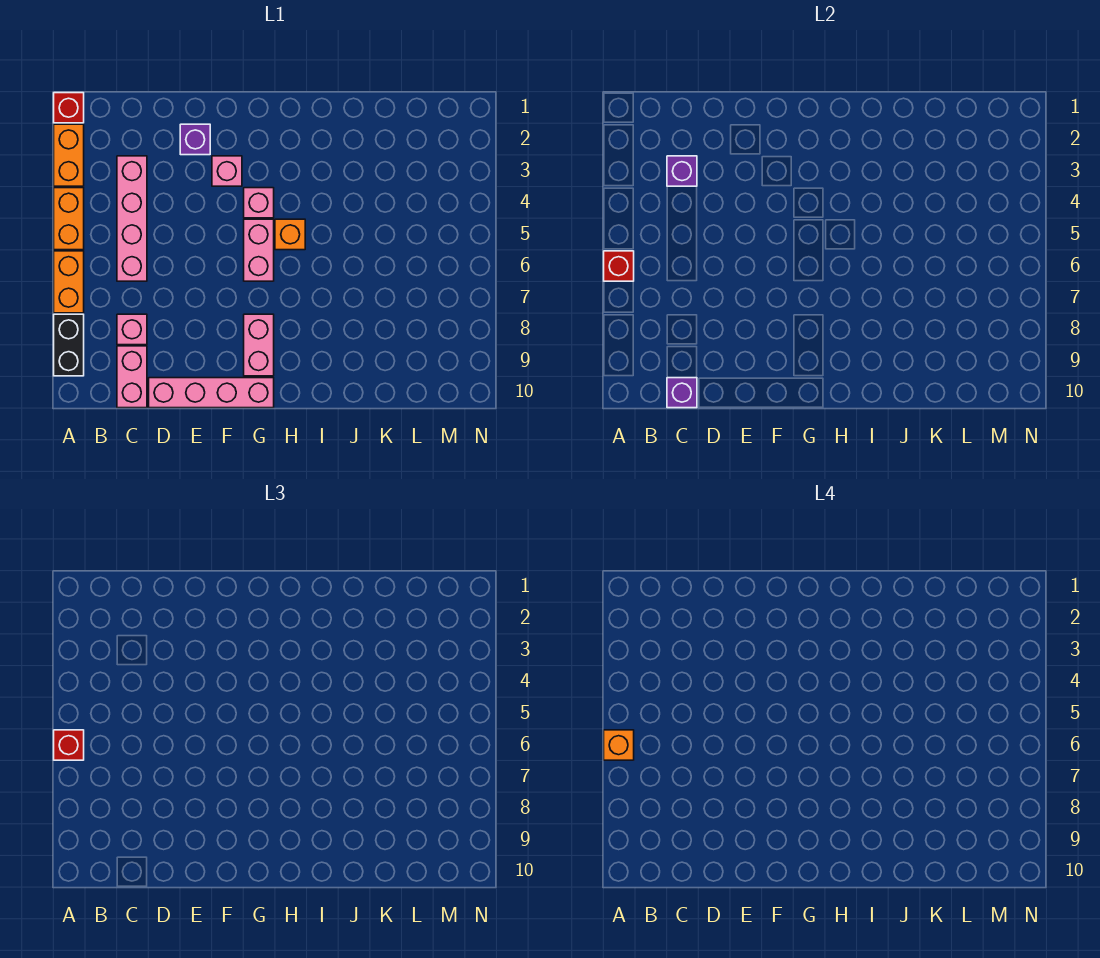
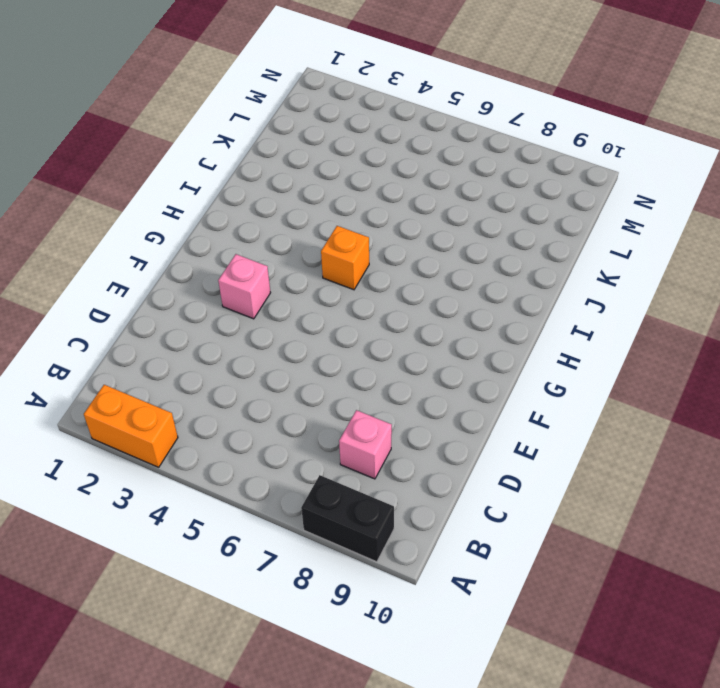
none -> red brick A1 level 1
none -> orange brick A4:A5 level 1
none -> orange brick A6:A7 level 1

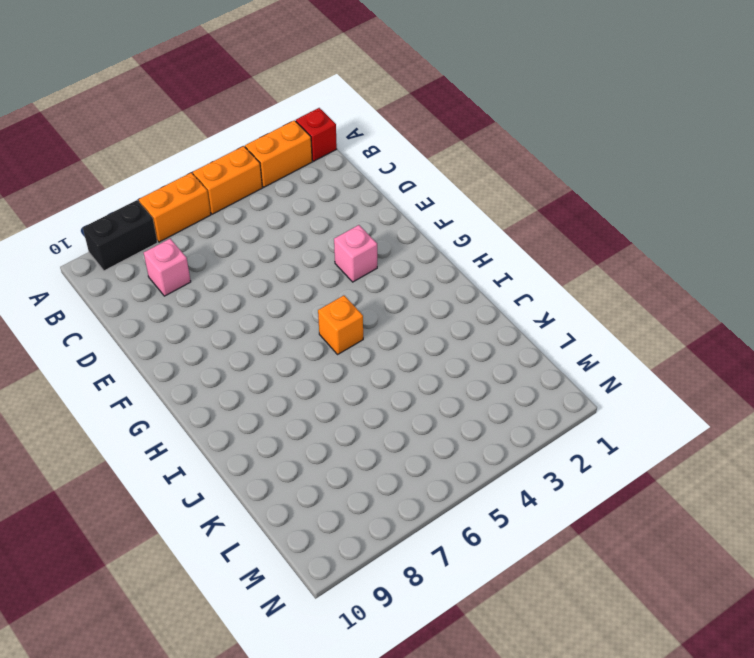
none -> pink brick C3:C6 level 1
none -> pink brick C9:C10 level 1
none -> pink brick D10:G10 level 1

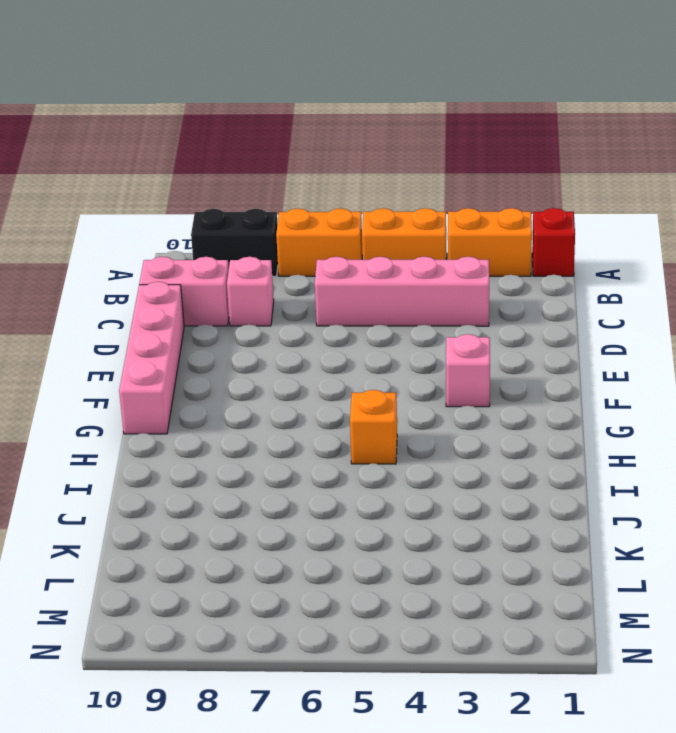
none -> purple brick E2 level 1
none -> pink brick G4 level 1
none -> pink brick G5:G6 level 1

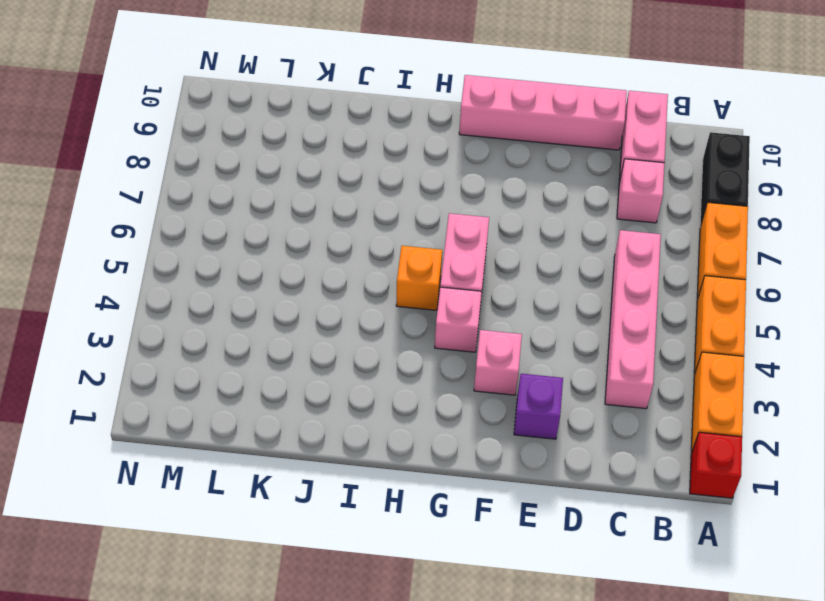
none -> pink brick G8:G9 level 1
none -> red brick A6 level 2
none -> purple brick C3 level 2

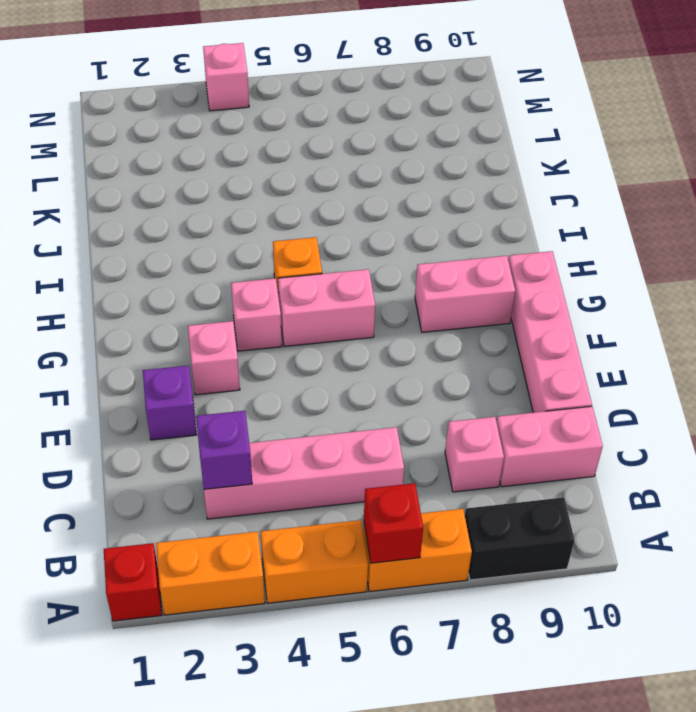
pink brick N4 level 1 -> none
none -> purple brick C10 level 2
none -> red brick A6 level 3
none -> orange brick A6 level 4

